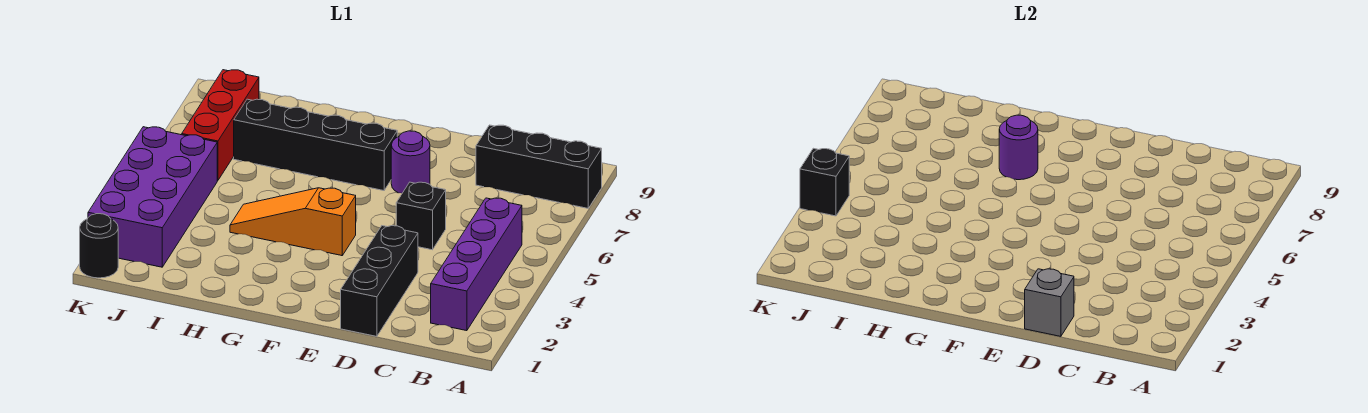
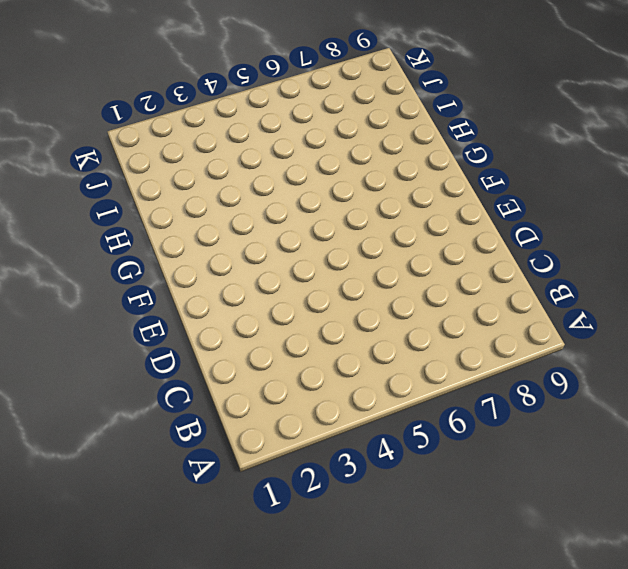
none -> black brick A8:C8 level 1
none -> purple brick B2:B5 level 1
none -> black brick D1:D3 level 1

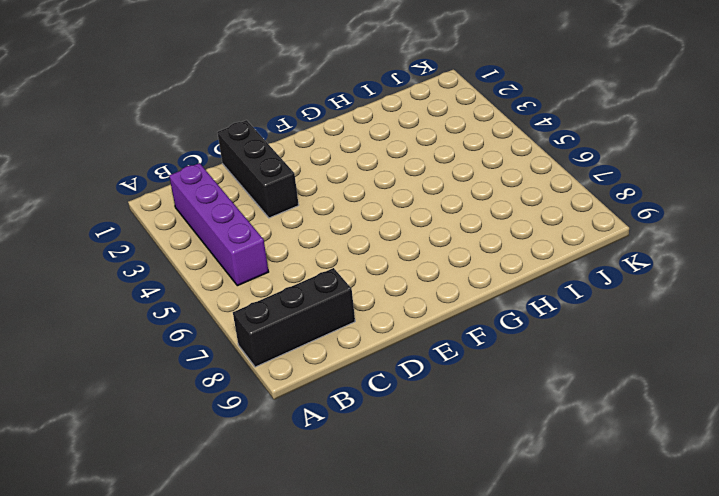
none -> black brick D5 level 1
none -> purple round brick E7 level 1
none -> orange slope F4:H4 level 1 top F

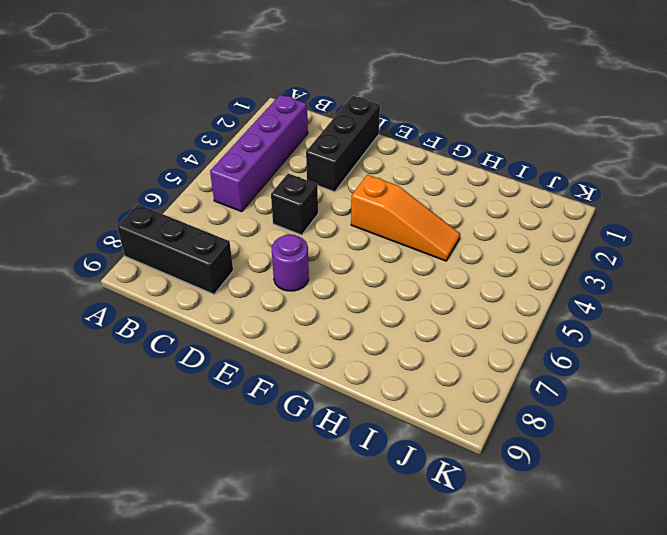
none -> black brick F7:I7 level 1
none -> purple brick J2:K5 level 1
none -> red brick J6:J8 level 1

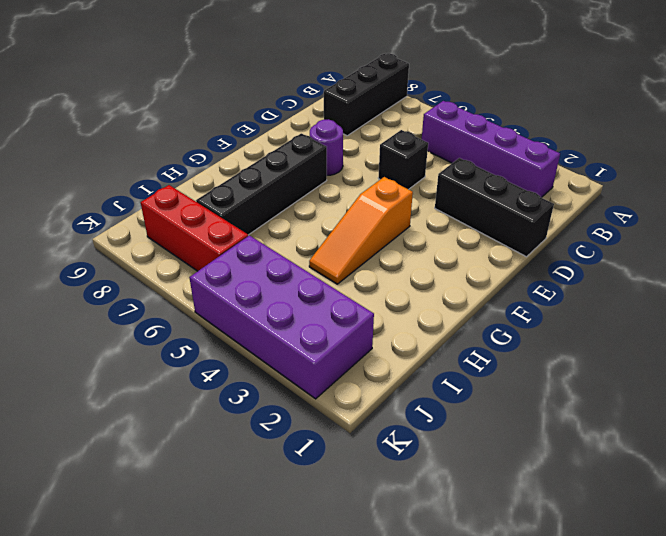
none -> black round brick K1 level 1
none -> grey brick D1 level 2
none -> purple round brick G7 level 2

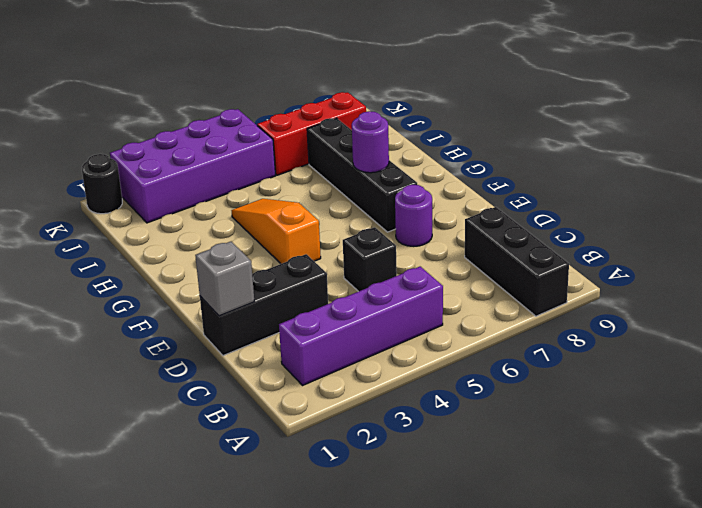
none -> black brick K4 level 2

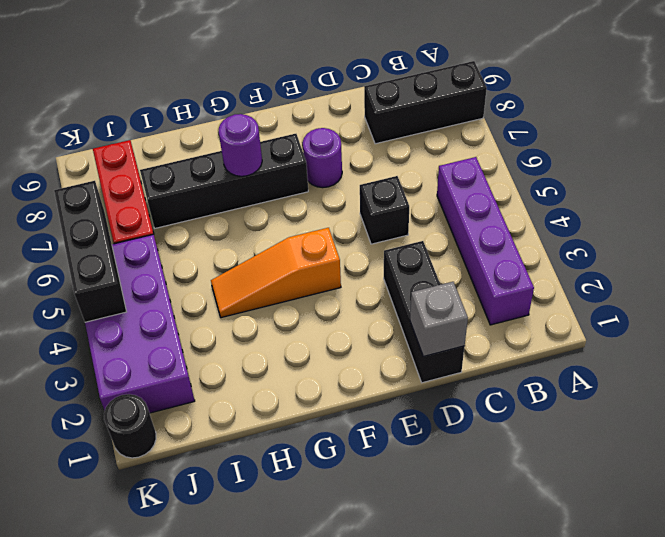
black brick K4:K6 level 2 -> black brick K4 level 2

